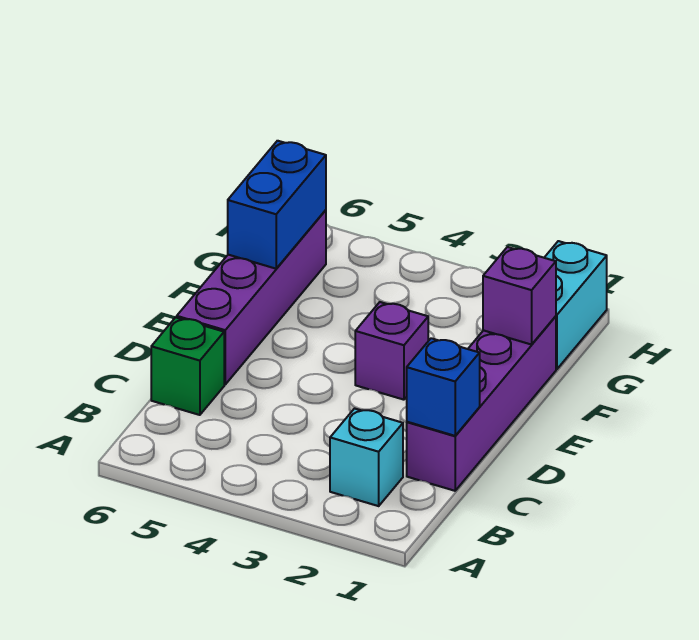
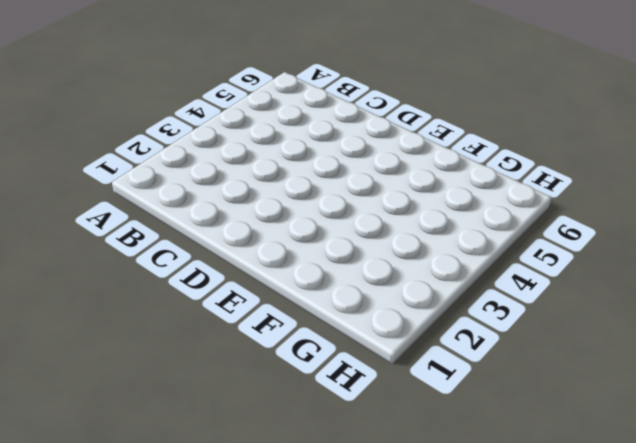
none -> cyan brick B2 level 1
none -> purple brick C1:F1 level 1

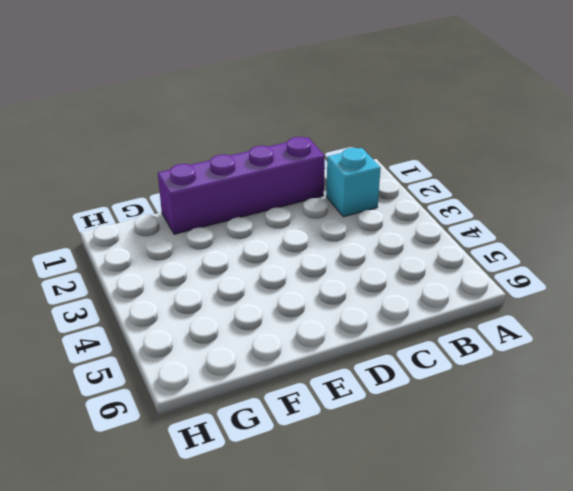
none -> green brick C6 level 1
none -> purple brick D6:G6 level 1

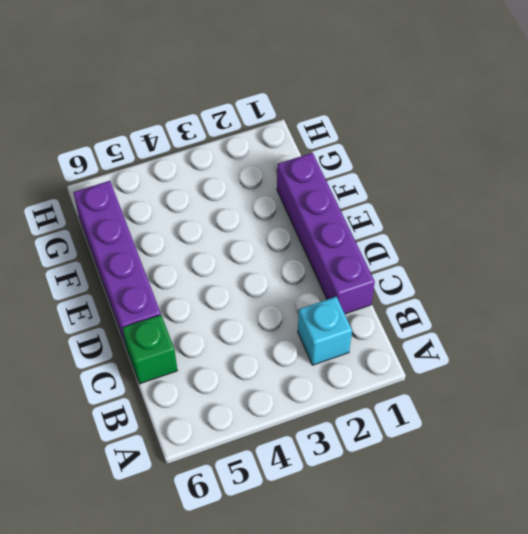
none -> purple brick E3 level 1
none -> cyan brick G1:H1 level 1

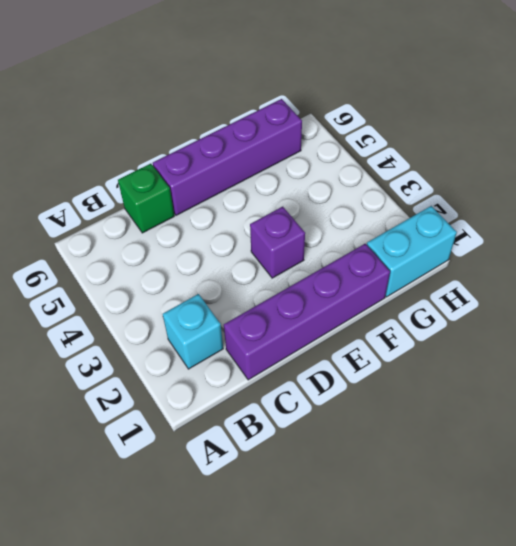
none -> blue brick C1 level 2
none -> purple brick F1 level 2

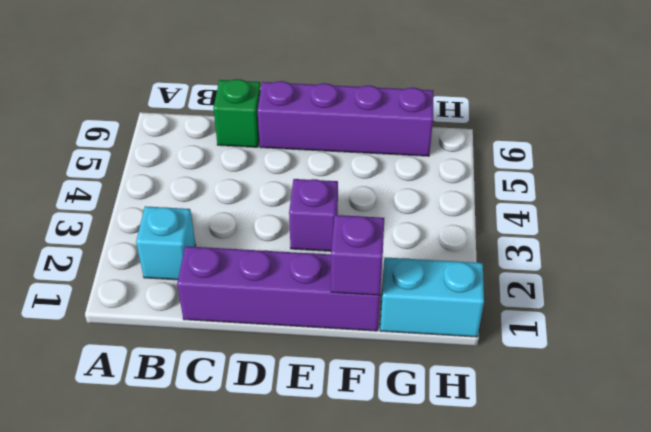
none -> blue brick C1 level 2
none -> blue brick F6:G6 level 2

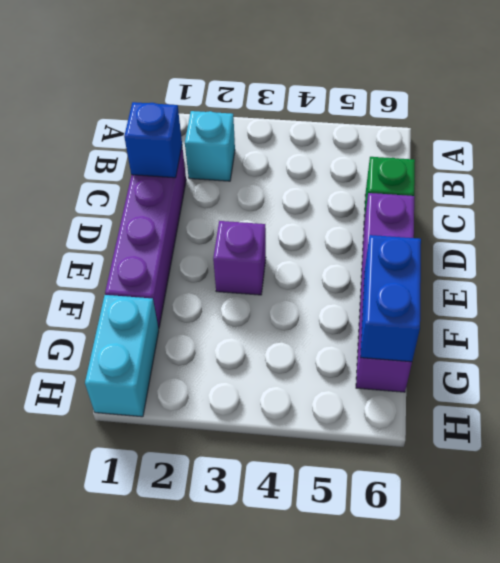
none -> purple brick F1 level 2

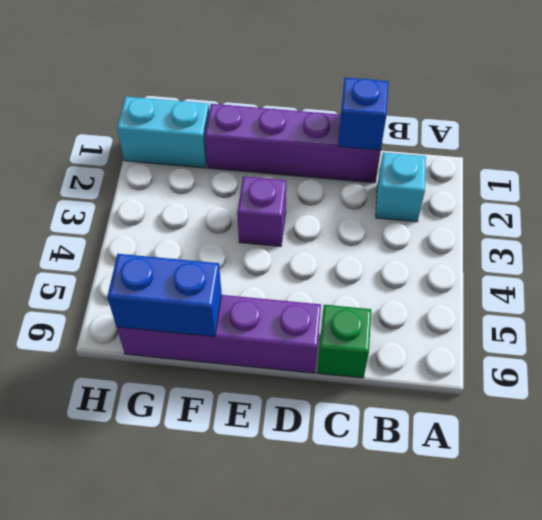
none -> purple brick F1 level 2

